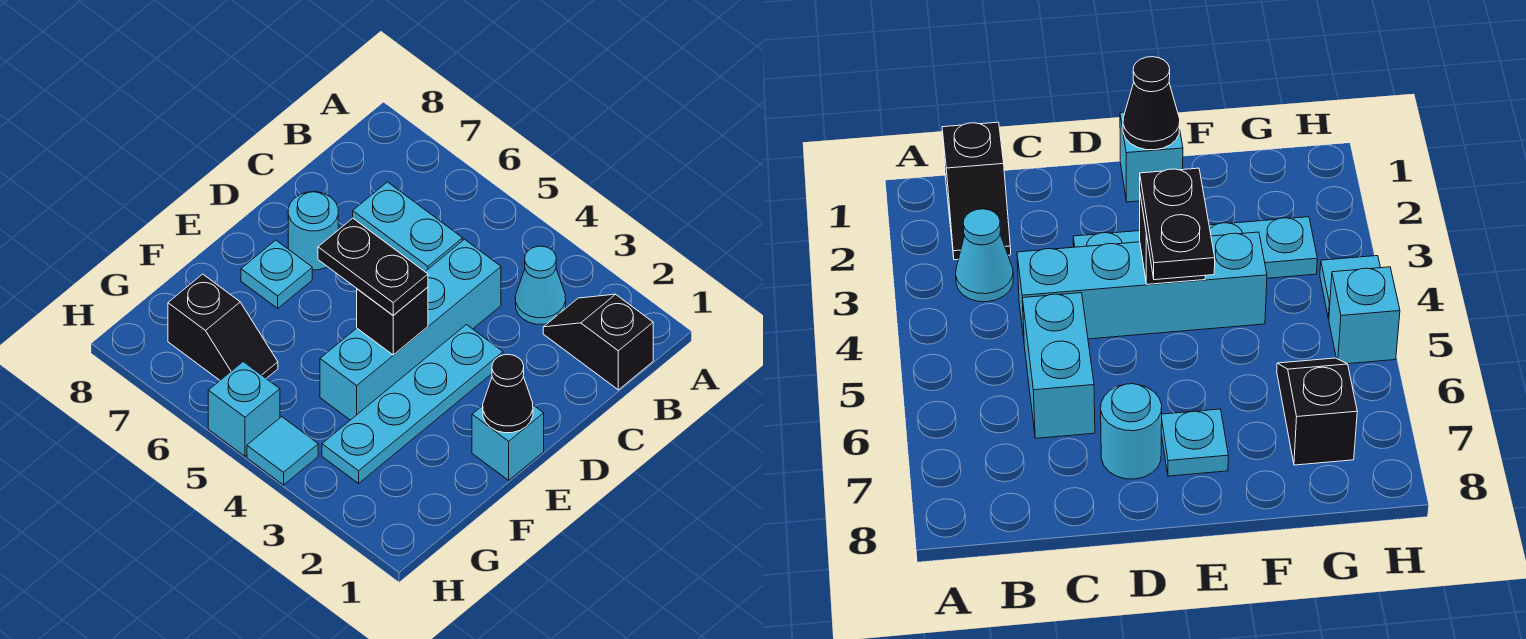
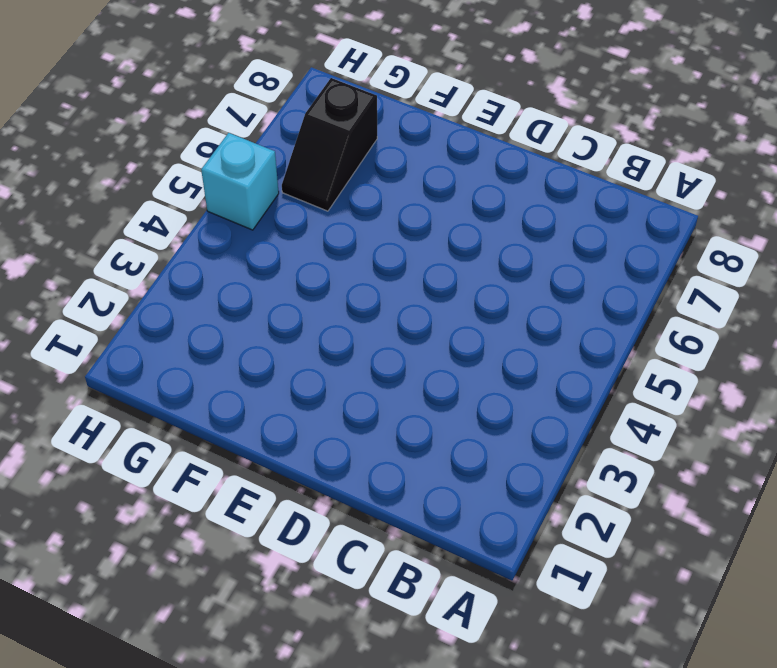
none -> black slope B1:B2 level 1 top 1
none -> cyan cone B3 level 1
none -> cyan brick C4:F4 level 1

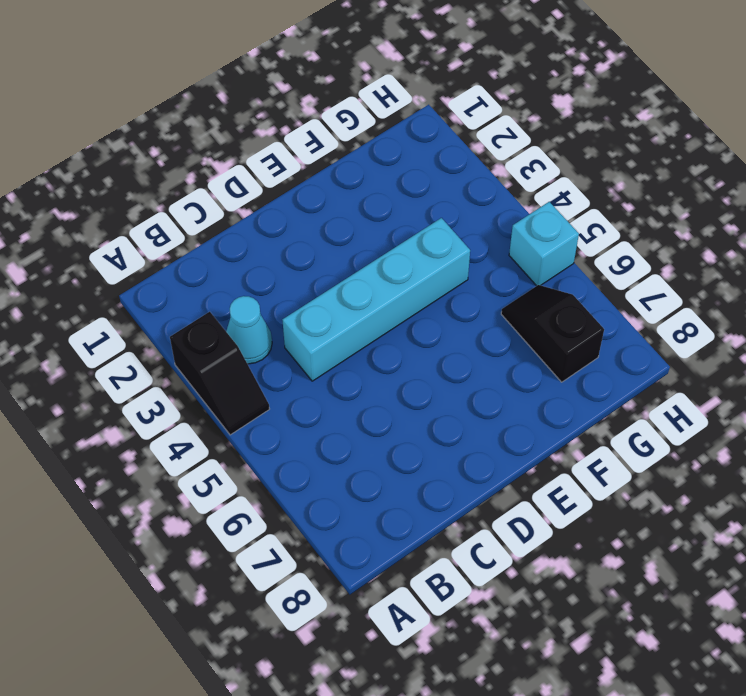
black slope A3:A4 level 1 top 3 -> black slope B1:B2 level 1 top 1
none -> cyan brick C5:C6 level 1
none -> cyan plate D3:G3 level 1
none -> cyan round brick D7 level 1

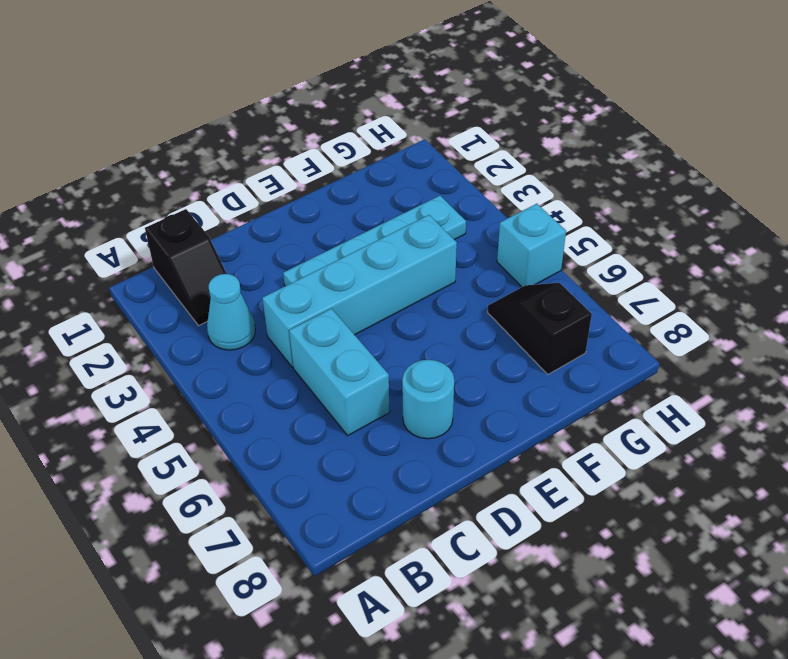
none -> cyan brick E1 level 1
none -> cyan plate E7 level 1
none -> cyan tile H4 level 1

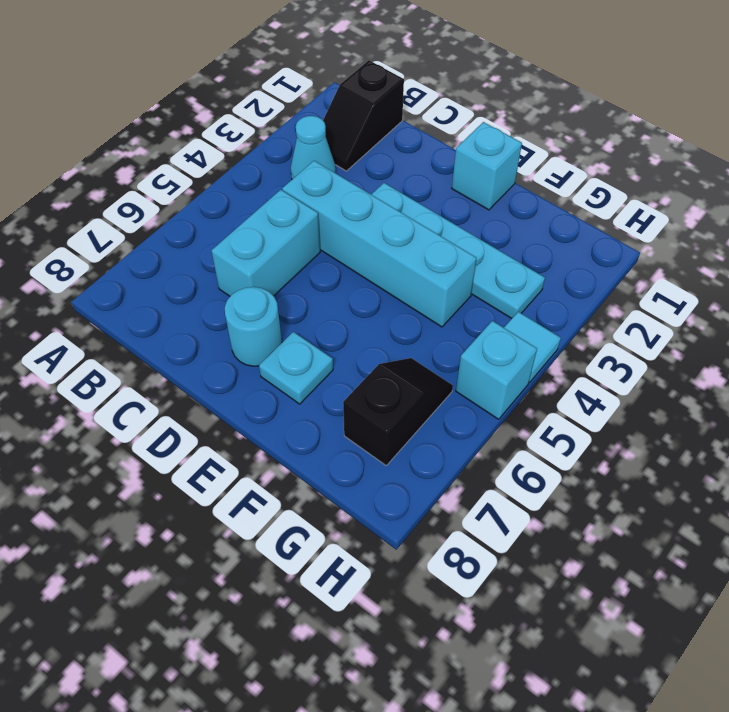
none -> black cone E1 level 2
none -> black brick E4 level 2
none -> black plate E4:E5 level 3

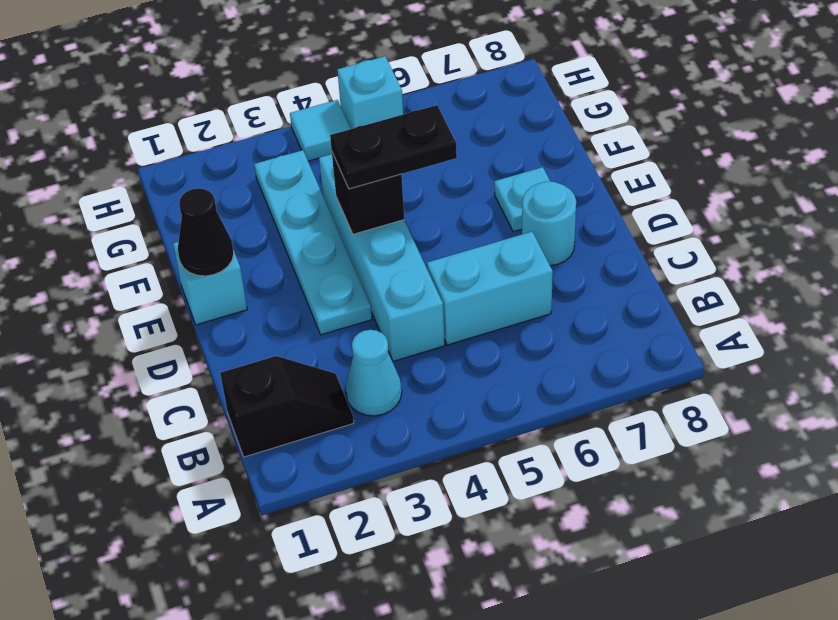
none -> black slope G6:G7 level 1 top 7

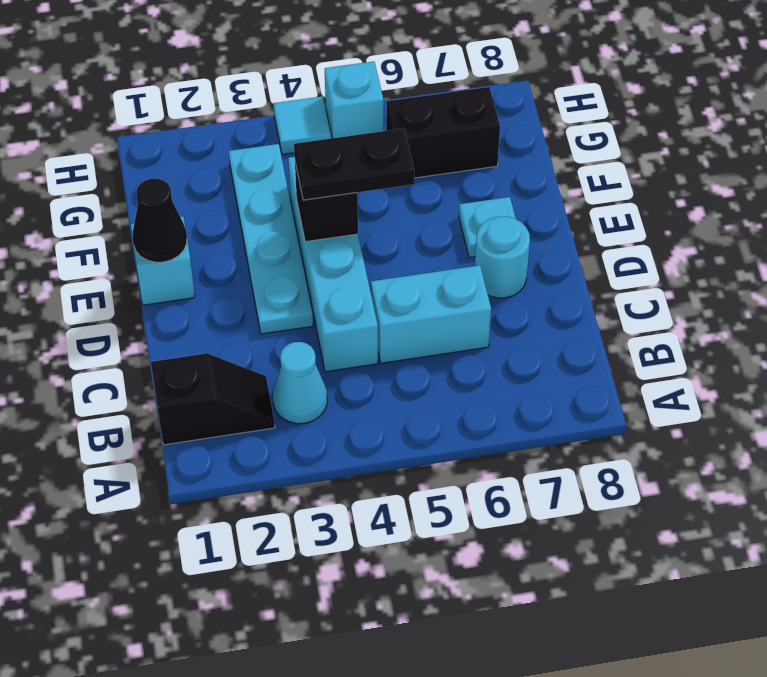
black brick G6:G7 level 1 -> black slope G6:G7 level 1 top 7

